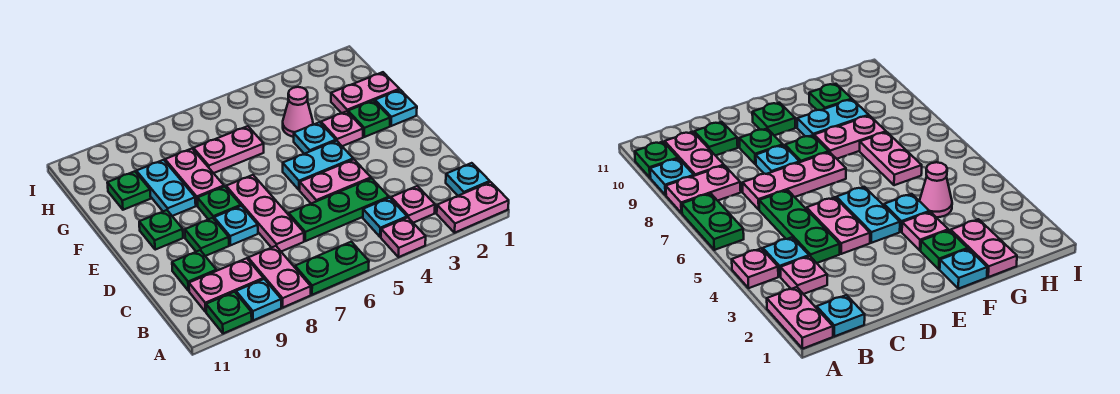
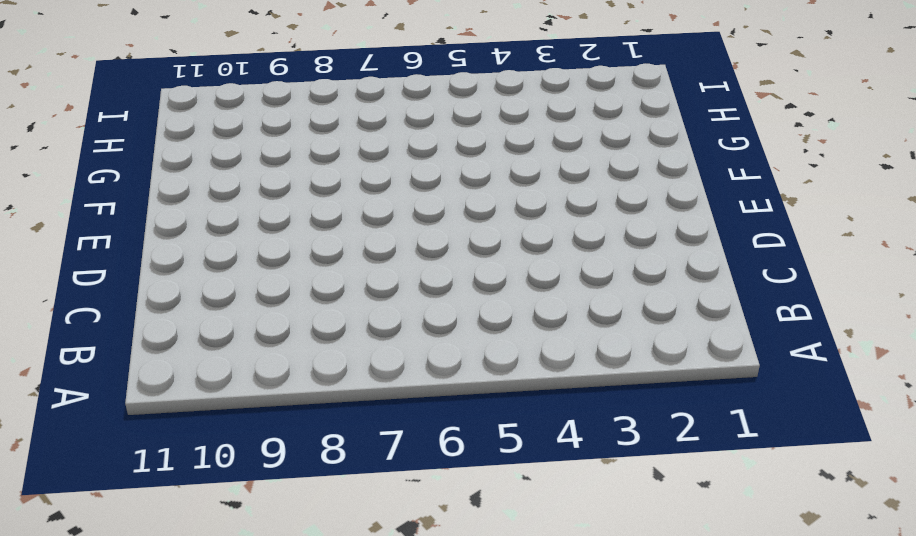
none -> pink plate A1:A2 level 1
none -> pink plate A4 level 1
none -> green plate A6:A7 level 1

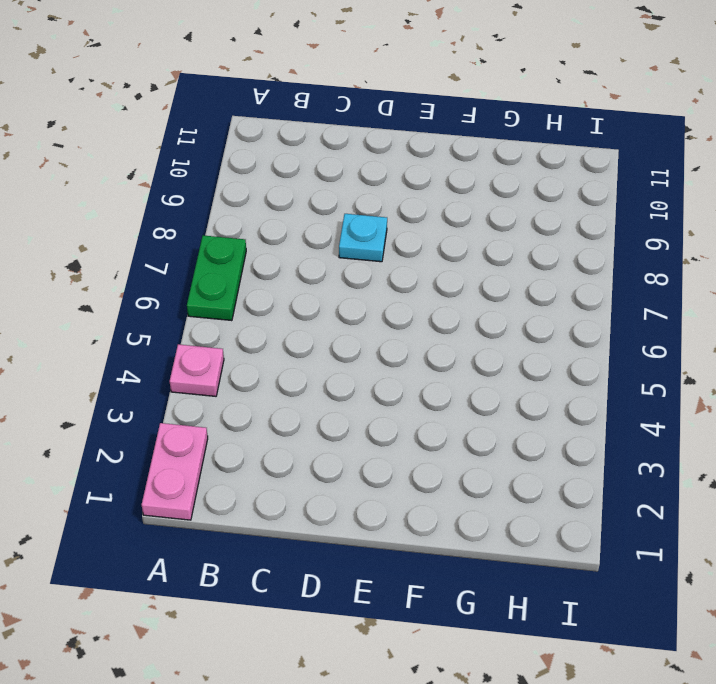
none -> pink plate A8:B8 level 1
none -> cyan plate A9 level 1
none -> green plate A10 level 1

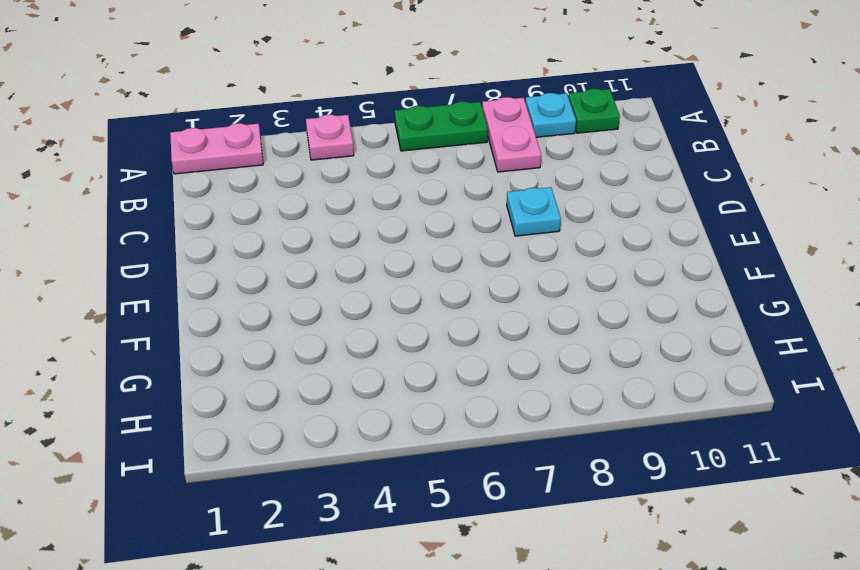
none -> cyan plate B1 level 1
none -> pink plate B3 level 1
none -> cyan plate B4 level 1

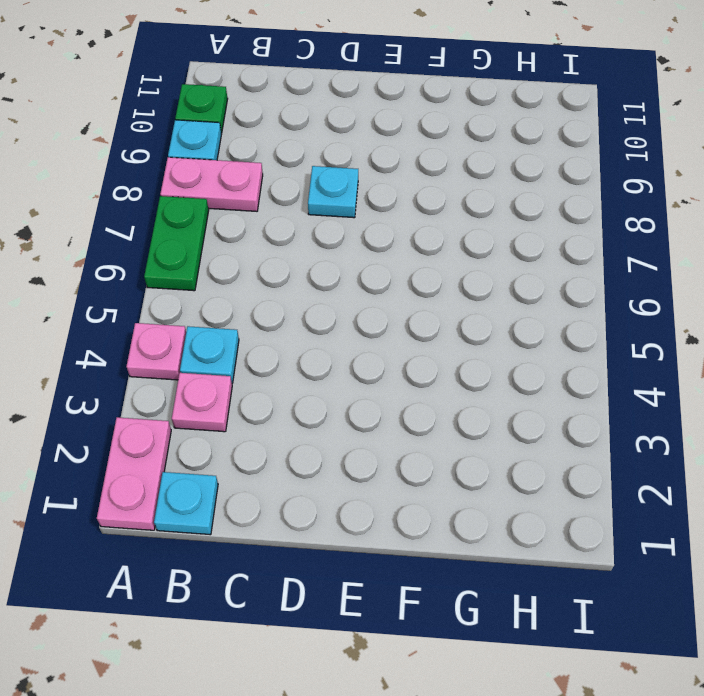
none -> pink plate B9:B10 level 1
none -> green plate C4:C6 level 1
none -> pink plate C7:E7 level 1

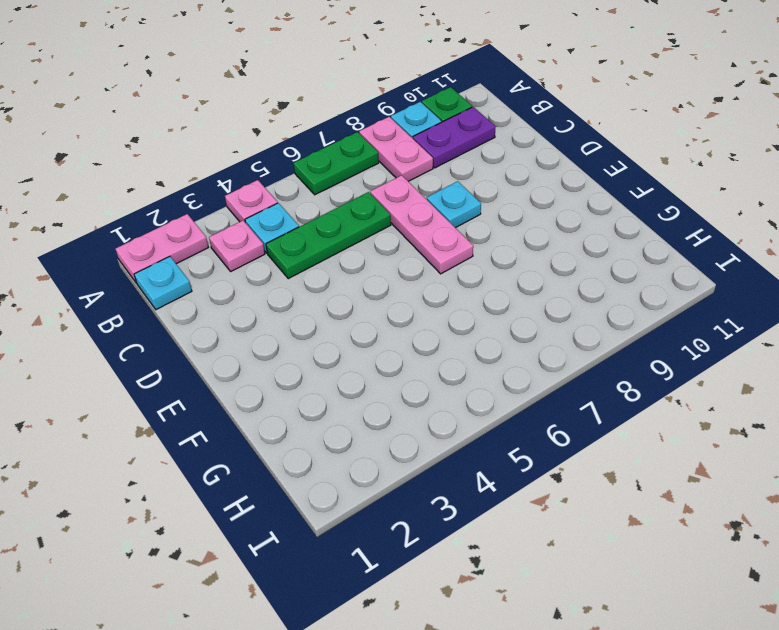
purple plate B9:B10 level 1 -> pink plate B9:B10 level 1
none -> green plate C10 level 1
none -> pink plate D4:D5 level 1
none -> green plate D9 level 1

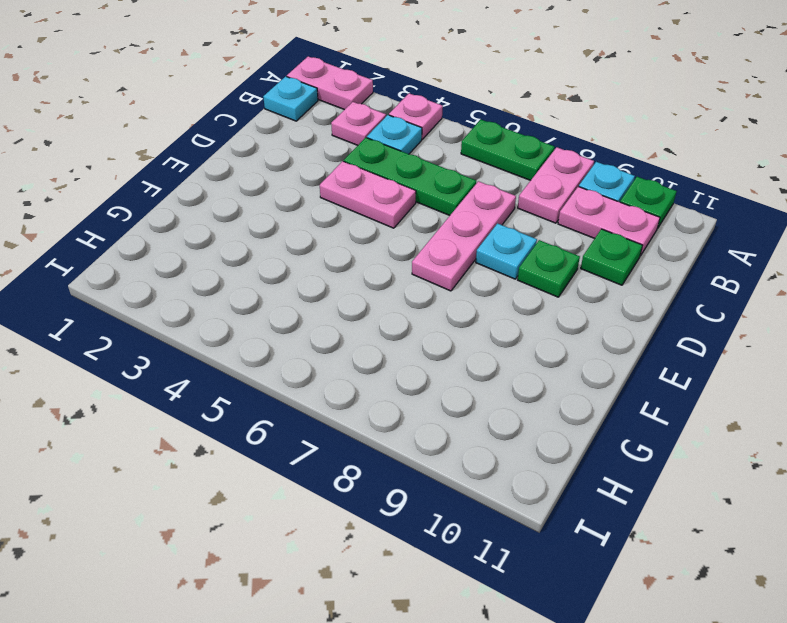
none -> cyan plate E4:E5 level 1
none -> green plate E8 level 1
none -> green plate E10 level 1

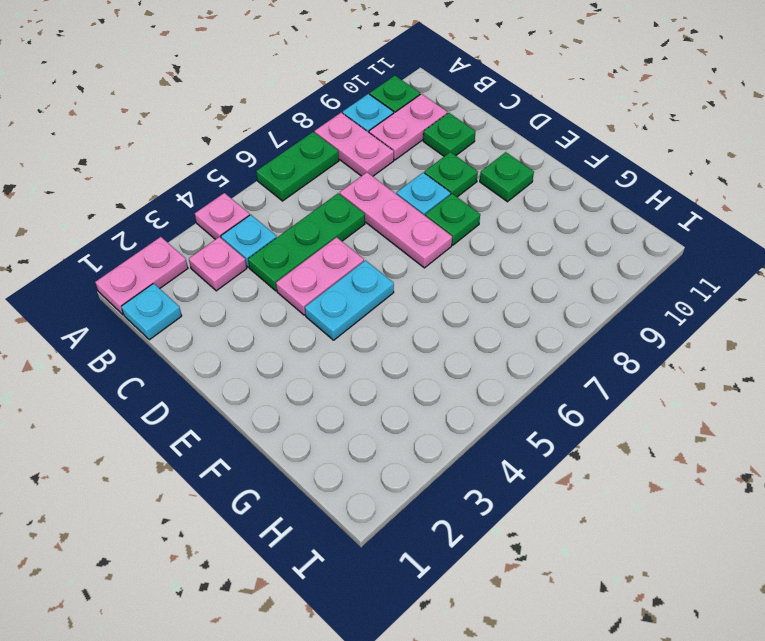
none -> cyan plate F1 level 1
none -> green plate F2 level 1
none -> pink plate F3 level 1

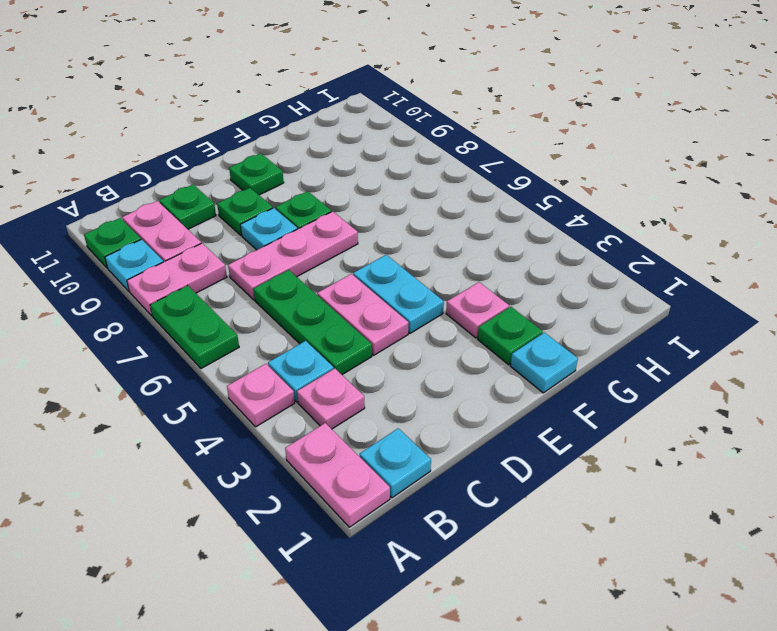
none -> cyan plate F4 level 1
none -> pink plate F8:G8 level 1
none -> cyan plate F9:G9 level 1

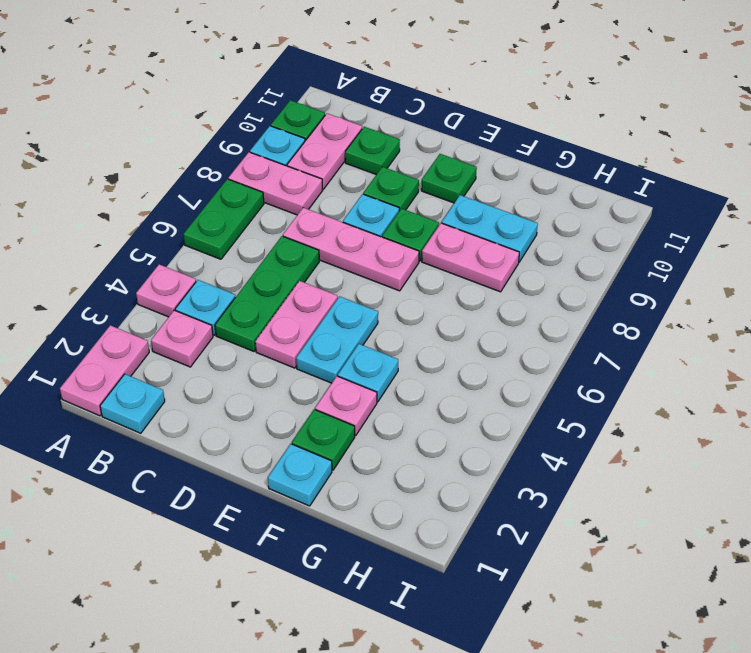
none -> pink plate G1:G2 level 1
none -> pink cone G4 level 1
none -> pink plate G6:G7 level 1

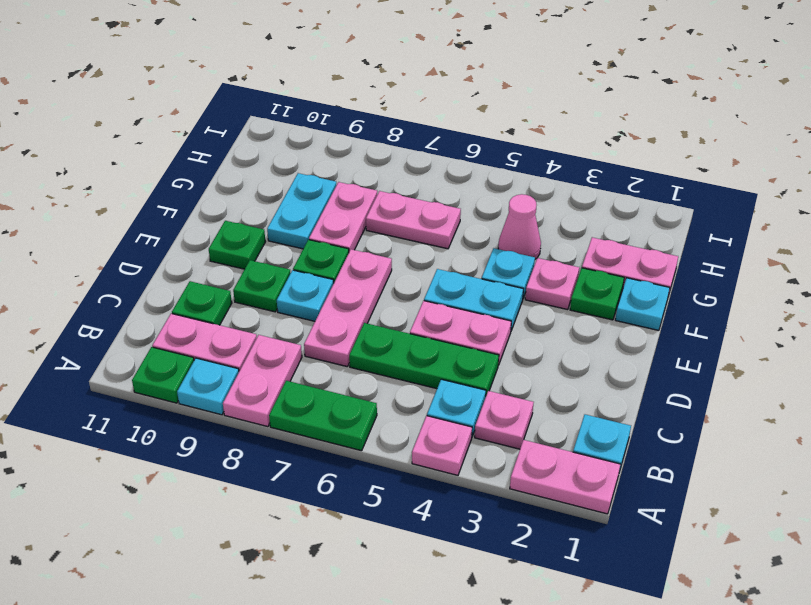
none -> green plate G10 level 1

